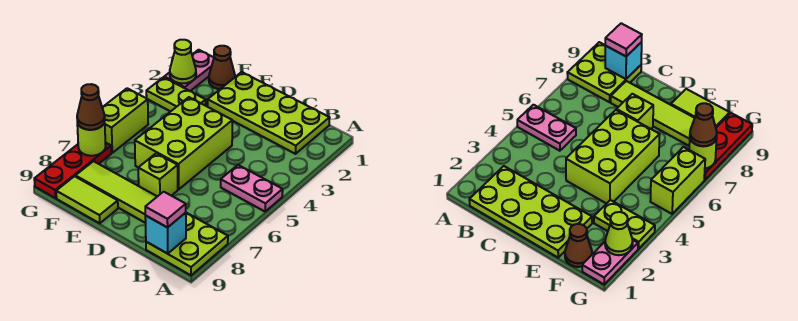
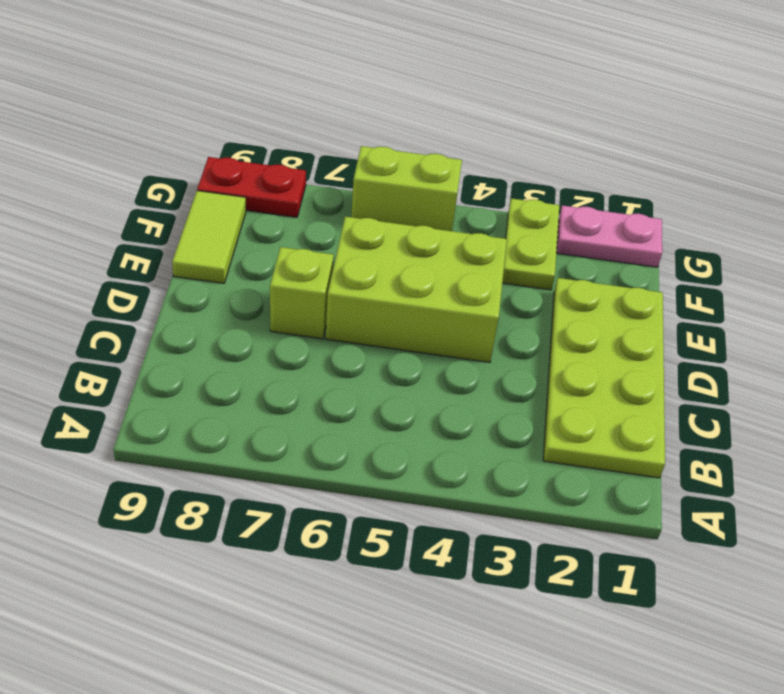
red plate G8:G9 level 1 -> red plate G7:G9 level 1
none -> pink plate A5:B5 level 1
none -> lime plate A8:B9 level 1
none -> lime tile C8:F8 level 1

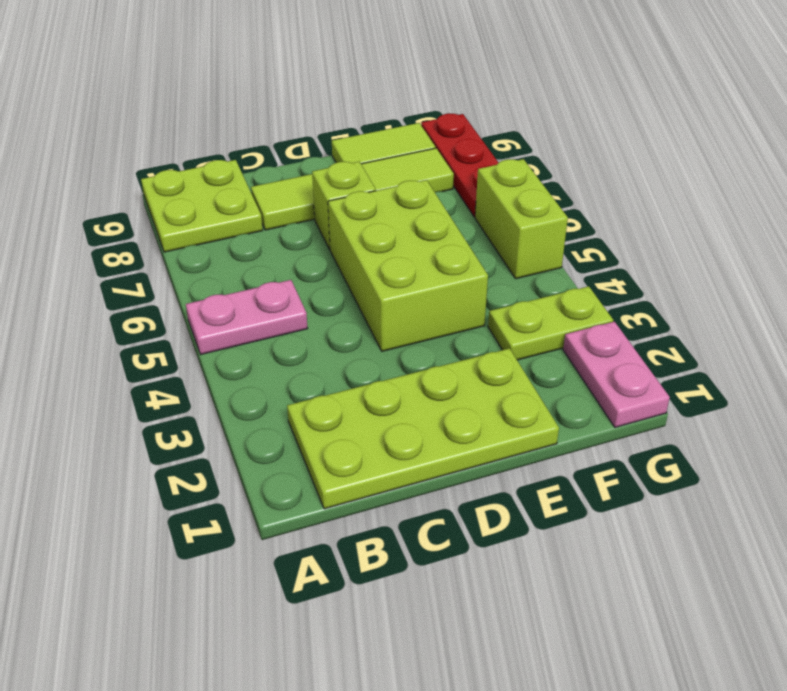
none -> brown cone F1 level 1
none -> cyan brick B9 level 2
none -> lime cone G2 level 2

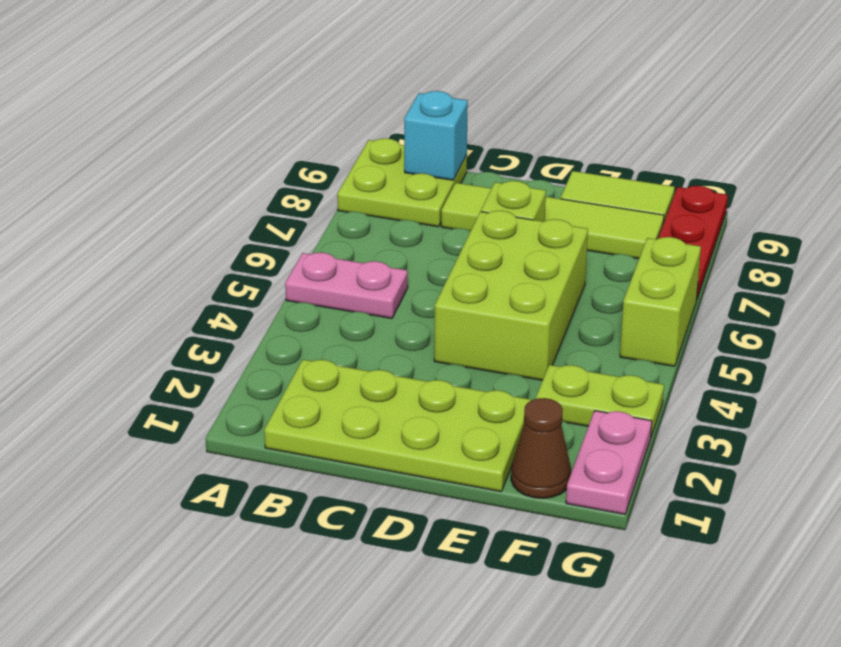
none -> lime cone G2 level 2
none -> lime round brick G7 level 2
none -> pink tile B9 level 3

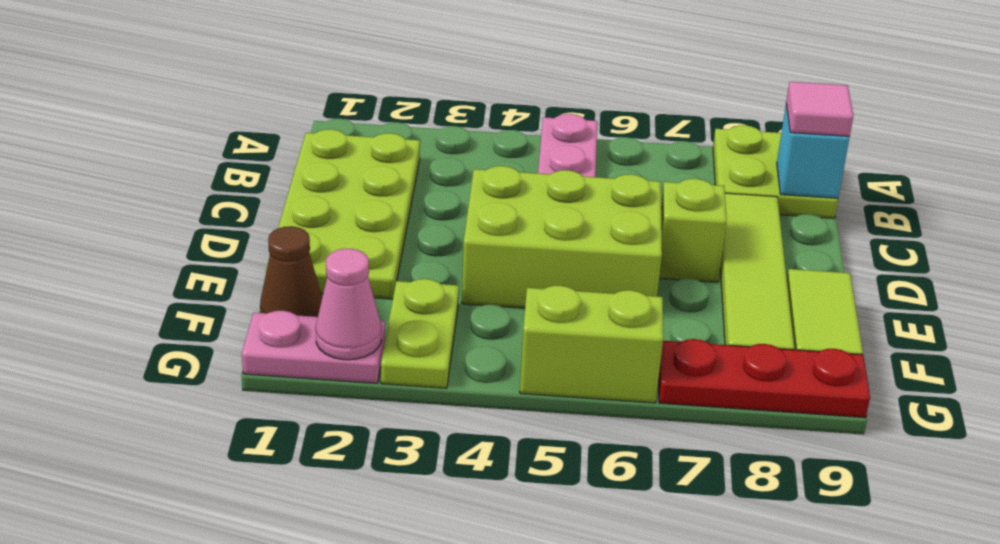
pink cone G2 level 2 -> lime cone G2 level 2
none -> lime round brick G7 level 2
none -> brown cone G7 level 3

